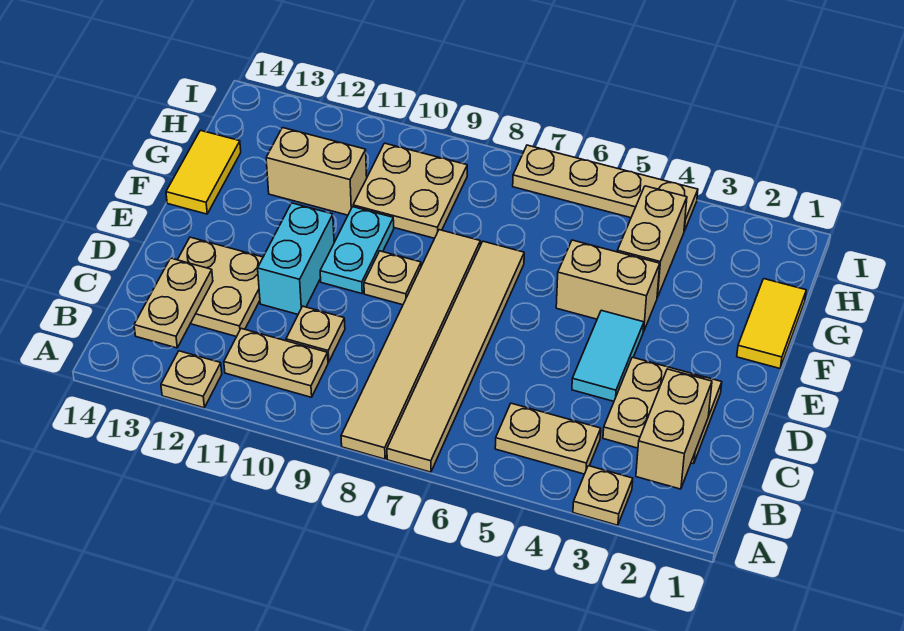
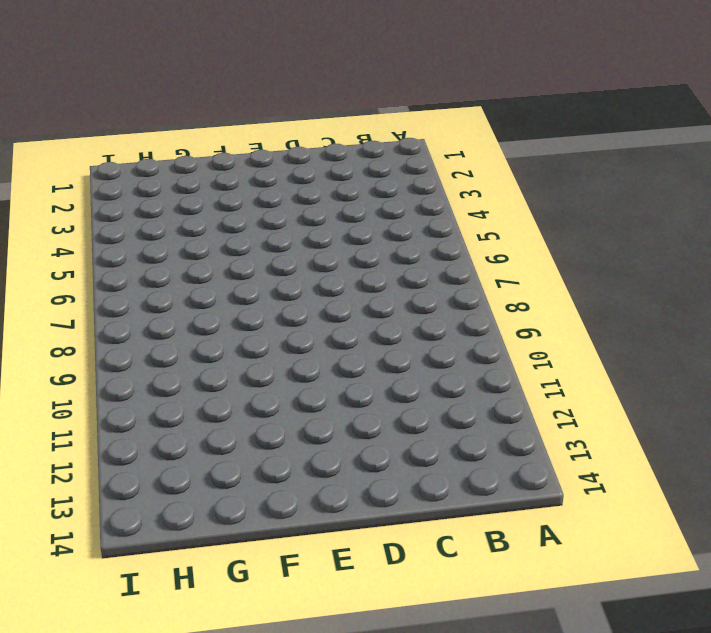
none -> tan plate A3 level 1
none -> tan tile A7:F7 level 1
none -> tan tile A8:F8 level 1

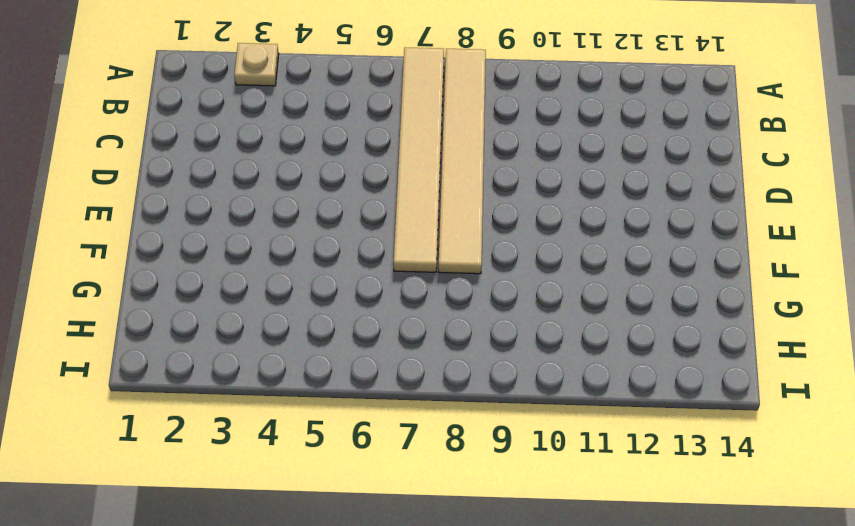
none -> tan plate A12 level 1
none -> tan plate B4:B5 level 1
none -> tan plate B10:B11 level 1

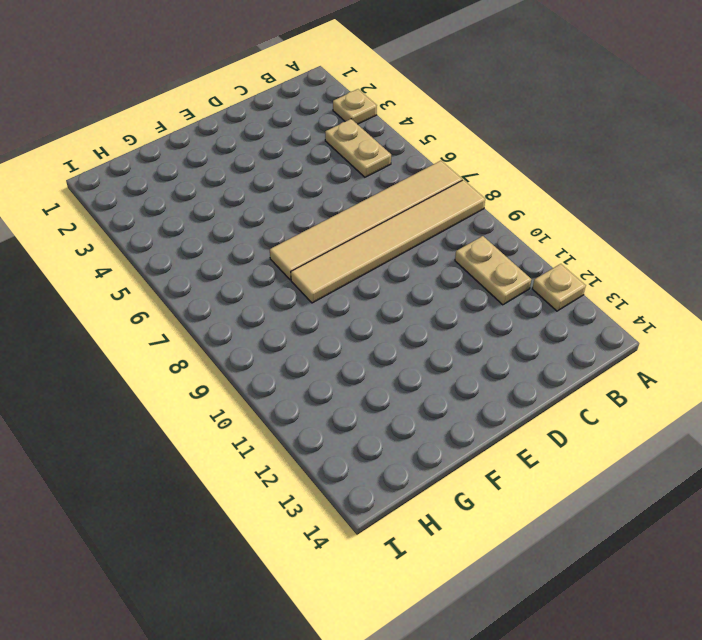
none -> tan plate C2:D3 level 1
none -> tan plate C10 level 1
none -> tan plate C12:D13 level 1

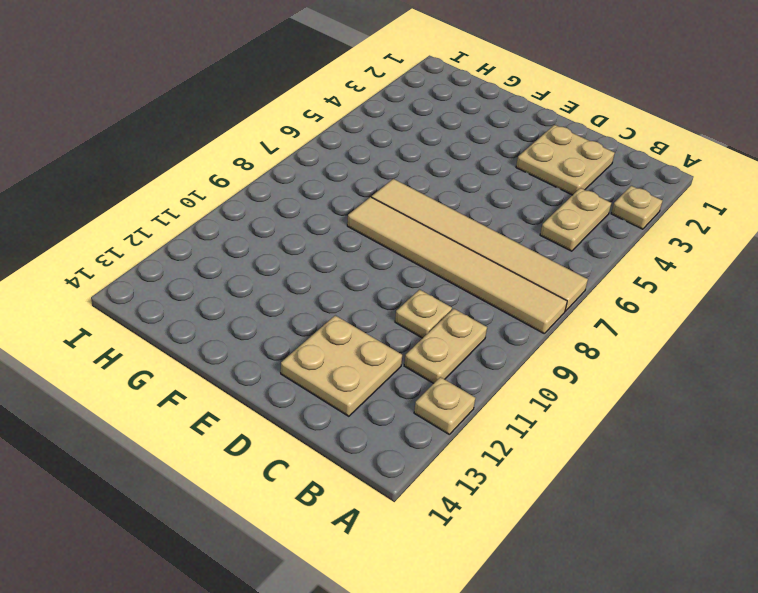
none -> cyan tile D4:E4 level 1
none -> cyan brick D11:E11 level 1
none -> tan plate E9 level 1

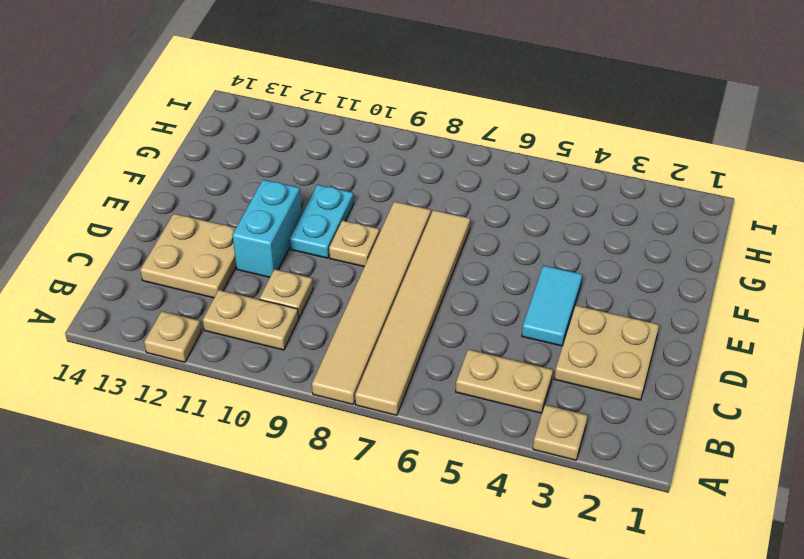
none -> yellow tile F1:G1 level 1
none -> tan brick F4:F5 level 1
none -> yellow tile F14:G14 level 1

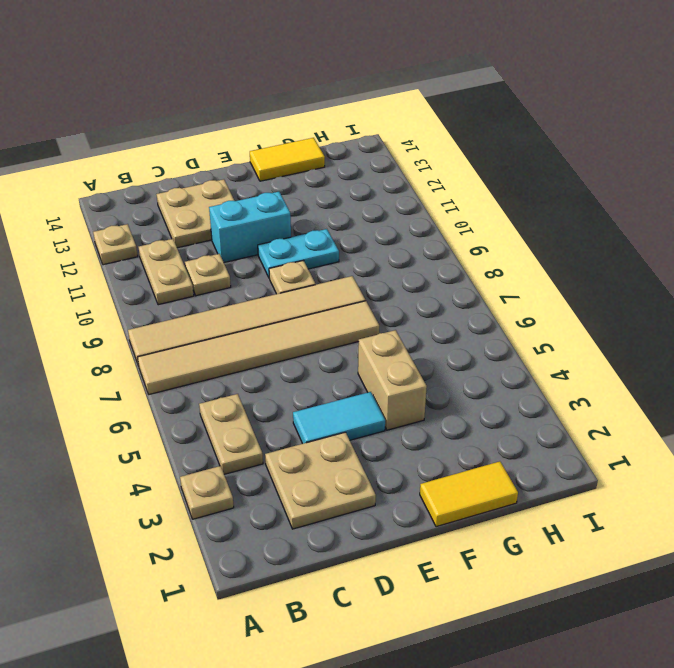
none -> tan brick G4:H4 level 1
none -> tan plate G9:H10 level 1
none -> tan brick G11:G12 level 1

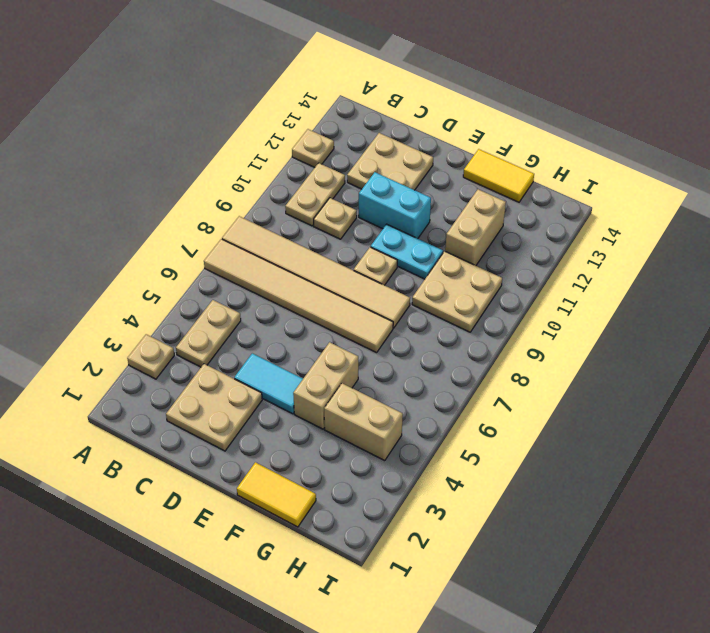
none -> tan plate I4:I7 level 1
none -> tan brick B2:C2 level 2
none -> tan plate B13:C13 level 2

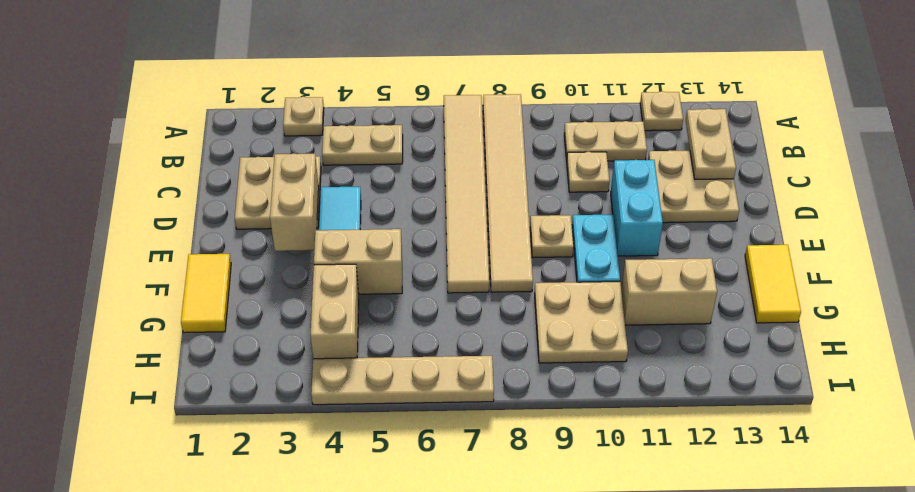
tan brick D3:E3 level 2 -> tan brick B2:C2 level 2

